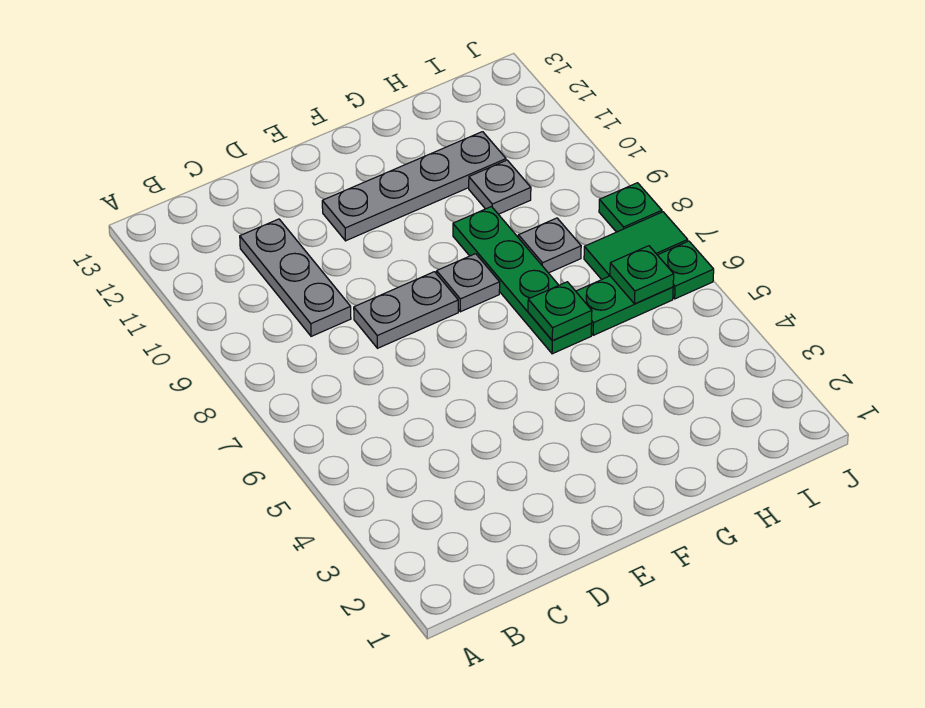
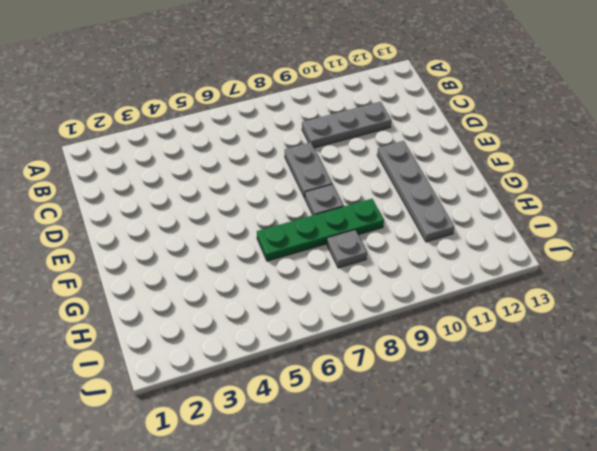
none -> green plate H6:I6 level 1
none -> grey plate H10 level 1
none -> green tile I7:J7 level 1

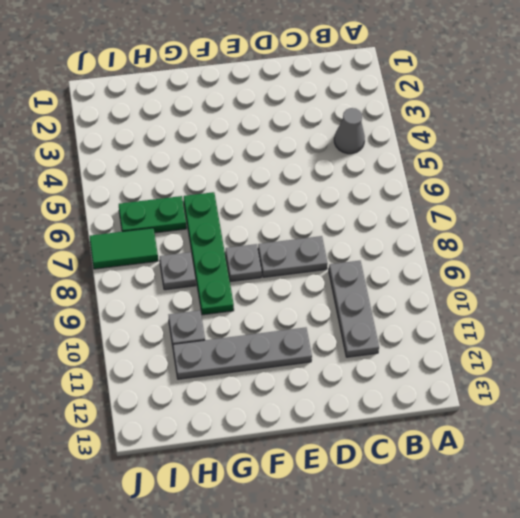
grey cone B4 level 1 -> none
none -> green plate J6 level 1
none -> green plate J8 level 1
none -> green plate G6 level 2

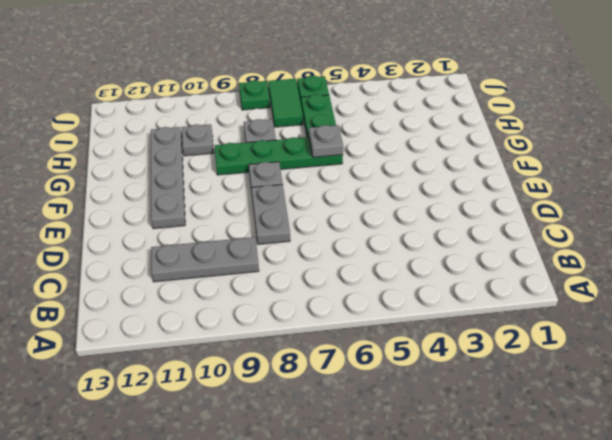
grey plate G6 level 2 -> green plate G6 level 2
none -> green plate I6 level 2

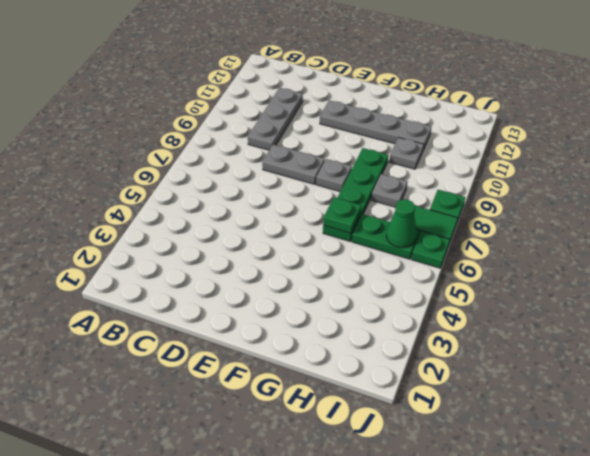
green cone I6 level 2 -> green plate I6 level 2

